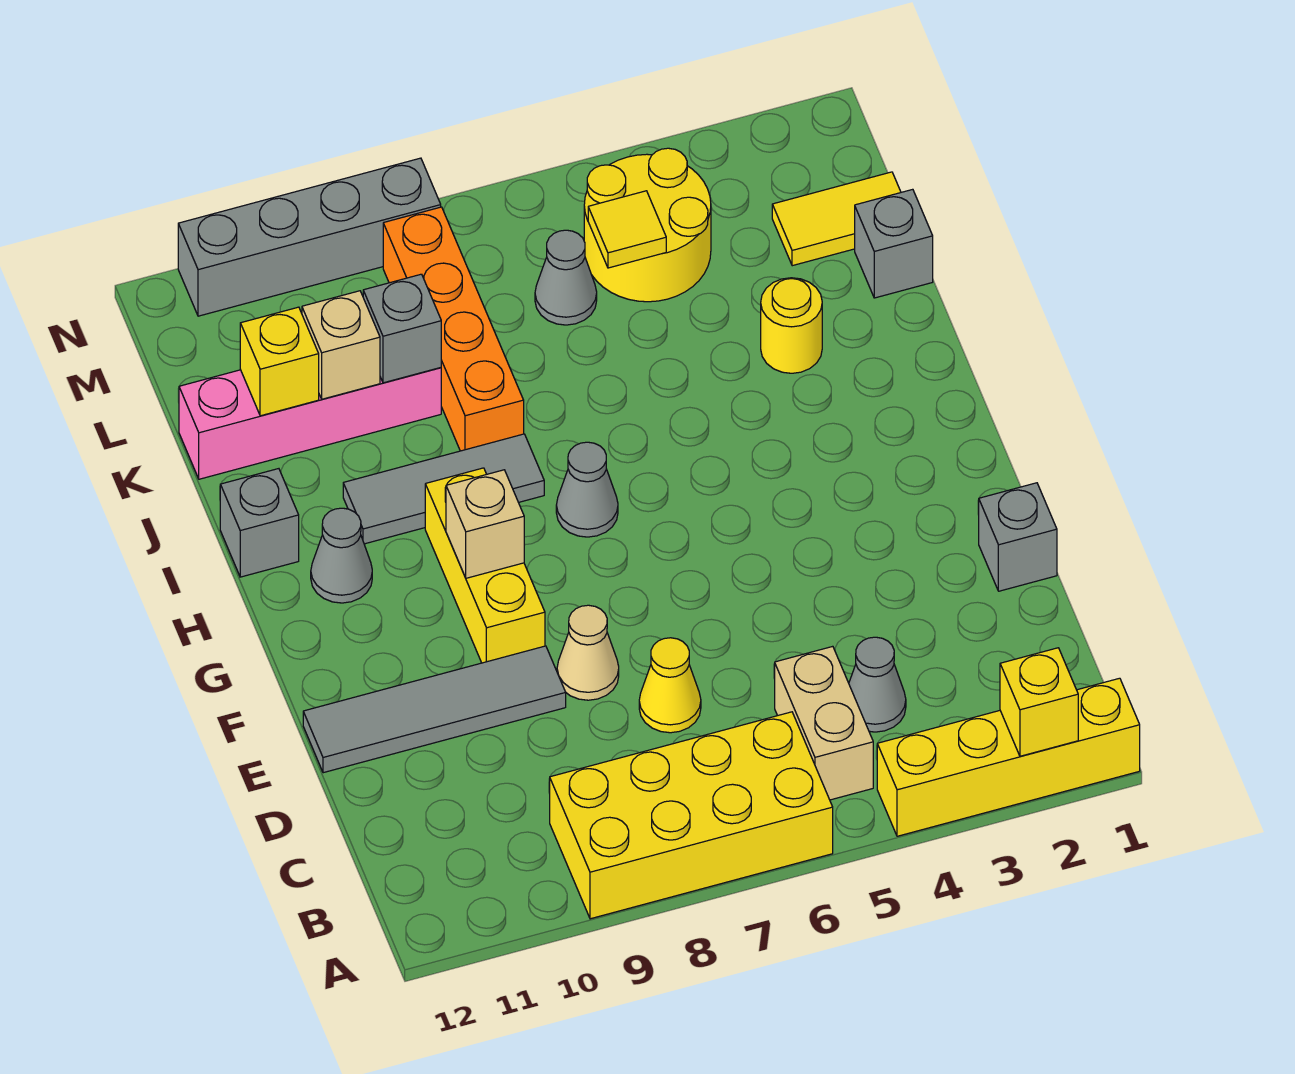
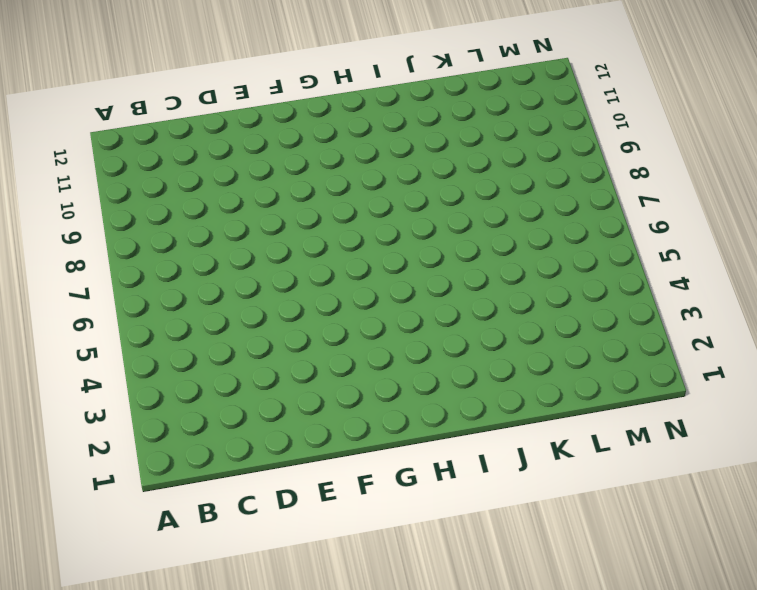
none -> yellow brick A1:A4 level 1
none -> yellow brick A6:B9 level 1
none -> tan brick B5:C5 level 1

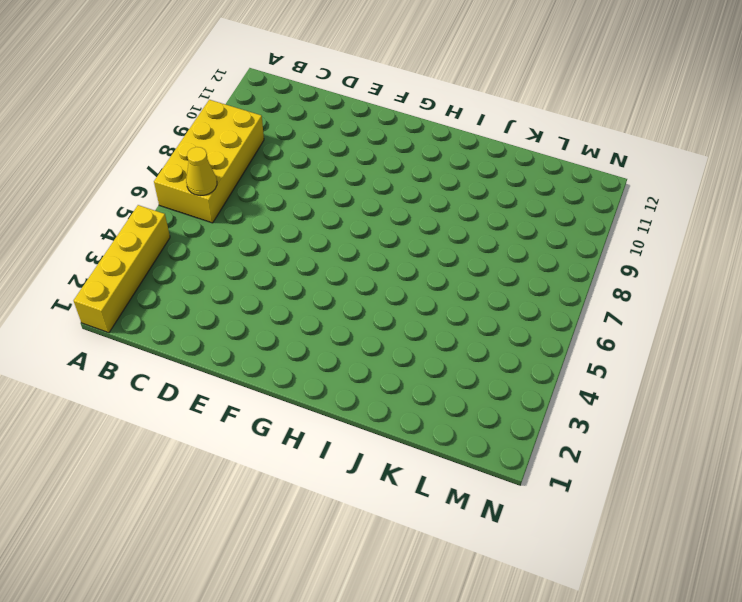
yellow cone B6 level 2 -> yellow cone D7 level 1
none -> tan brick B5:C5 level 1
none -> grey cone C4 level 1
none -> grey brick E1 level 1

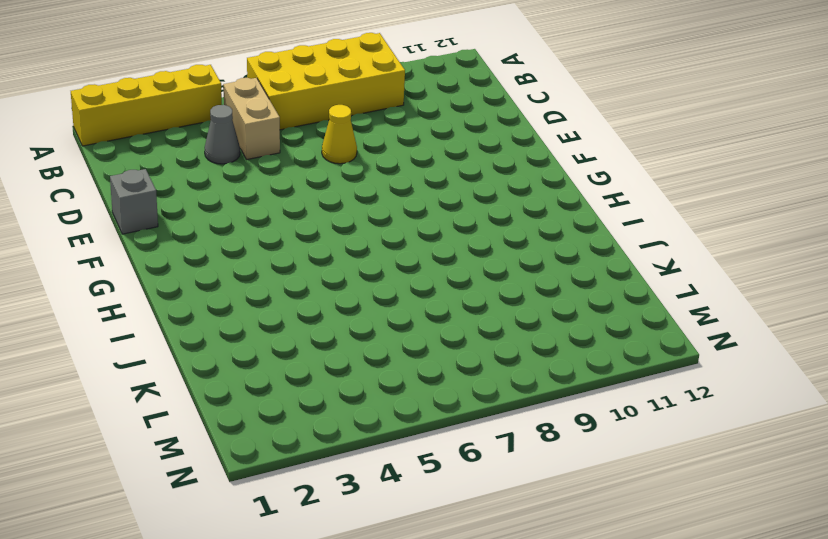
none -> tan cone E8 level 1
none -> grey tile E9:E12 level 1
none -> yellow brick F9:H9 level 1

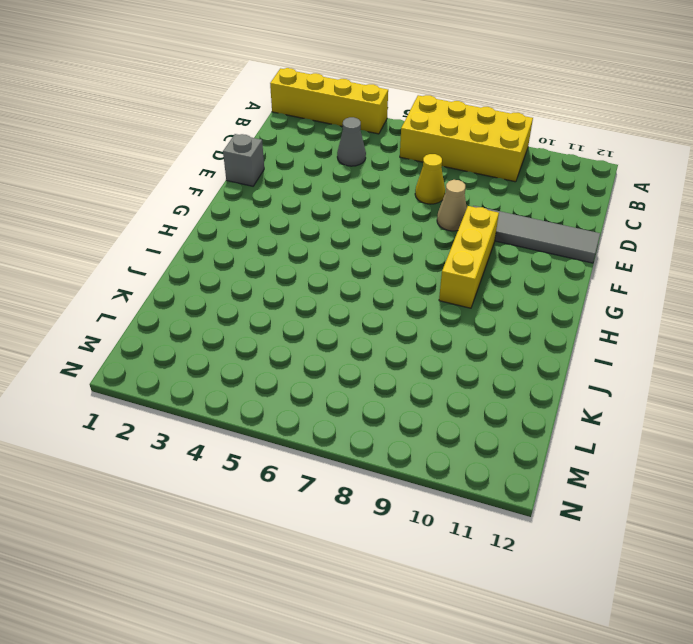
none -> tan brick B5:C5 level 1
none -> grey cone H7 level 1
none -> grey cone H11 level 1

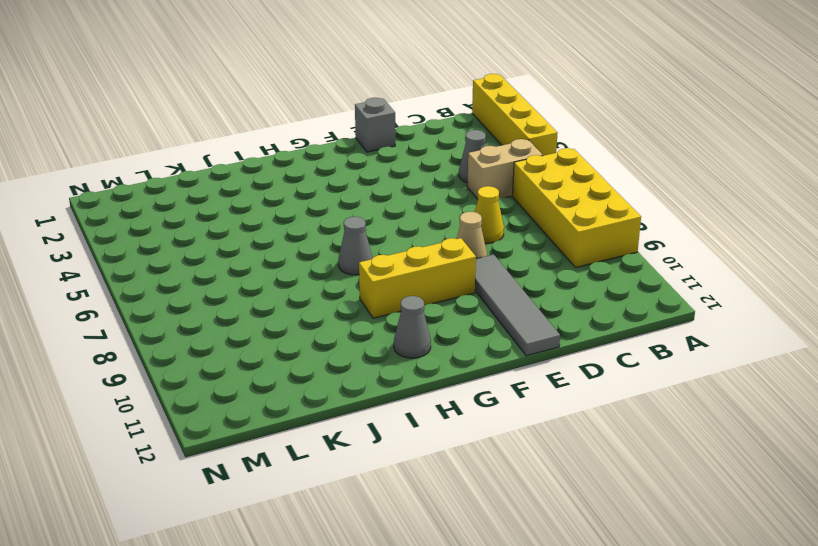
none -> grey tile I8:I10 level 1
none -> grey brick I12 level 1
none -> yellow round brick J3 level 1

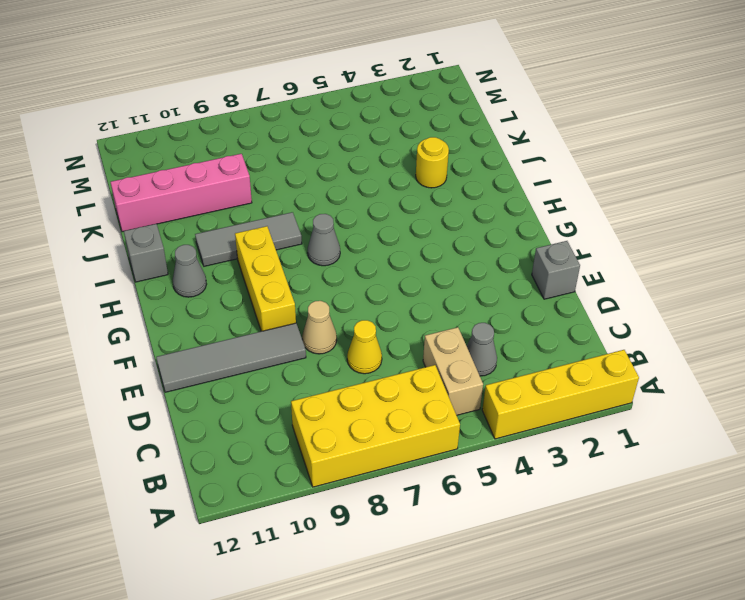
none -> orange brick J8:M8 level 1
none -> grey brick K1 level 1
none -> yellow tile L1:L2 level 1

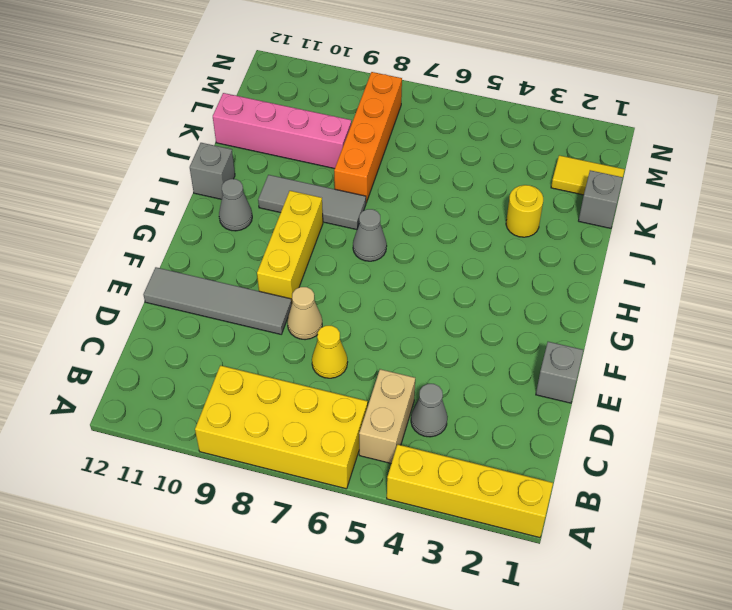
none -> yellow round brick L4:M5 level 1
none -> grey cone L6 level 1
none -> grey brick N8:N11 level 1

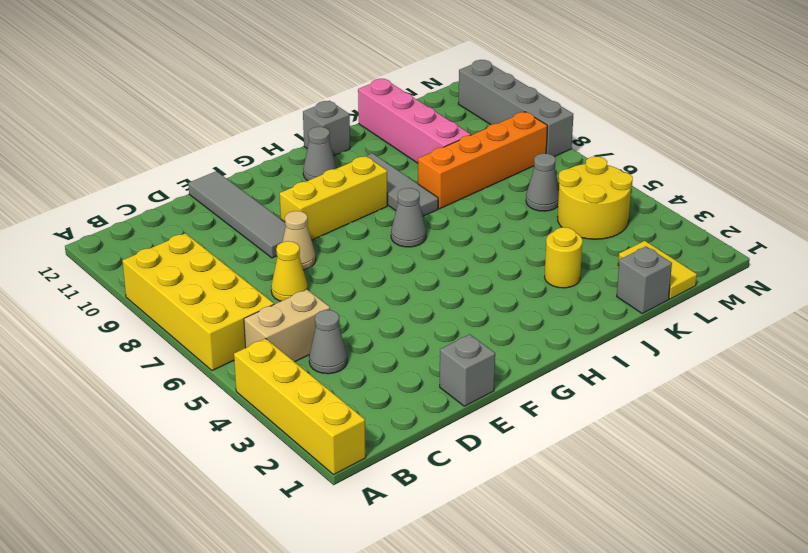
none -> yellow brick A2 level 2
none -> tan brick G9 level 2
none -> grey brick K9 level 2

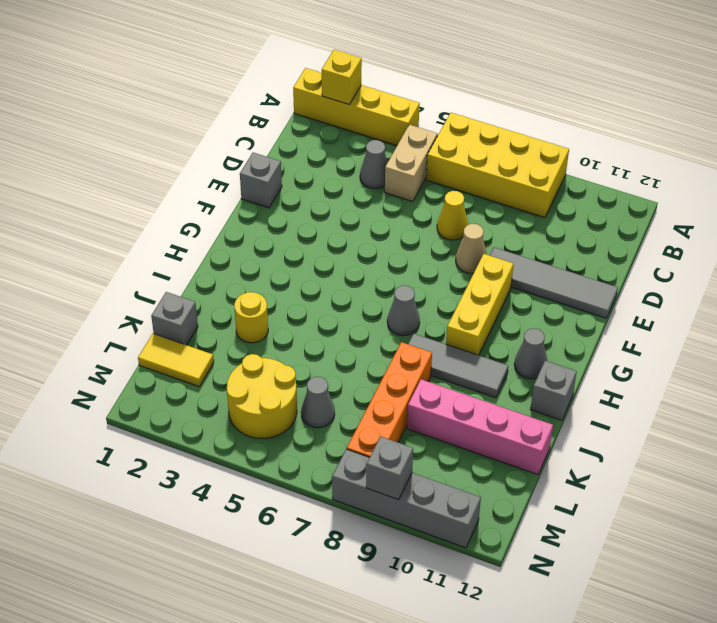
grey brick N9 level 2 -> grey brick K9 level 2
none -> tan brick G9 level 2
none -> tan brick K10 level 2
none -> yellow brick K11 level 2

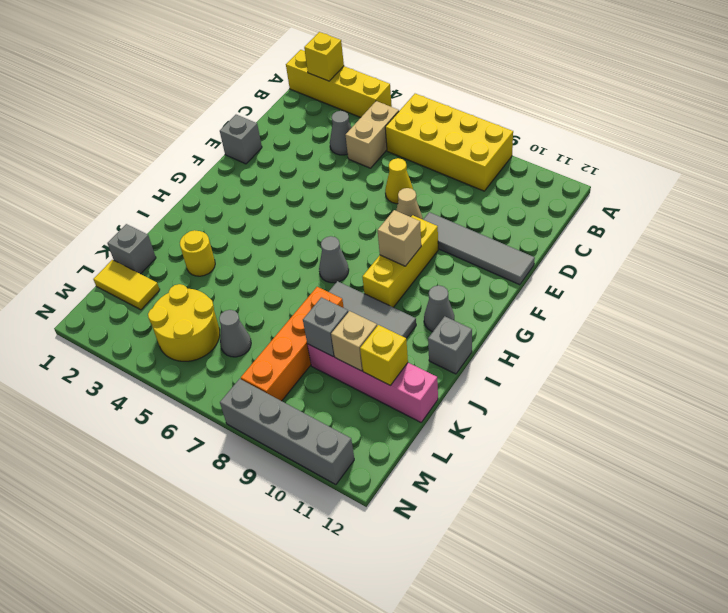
none -> yellow tile L5 level 2

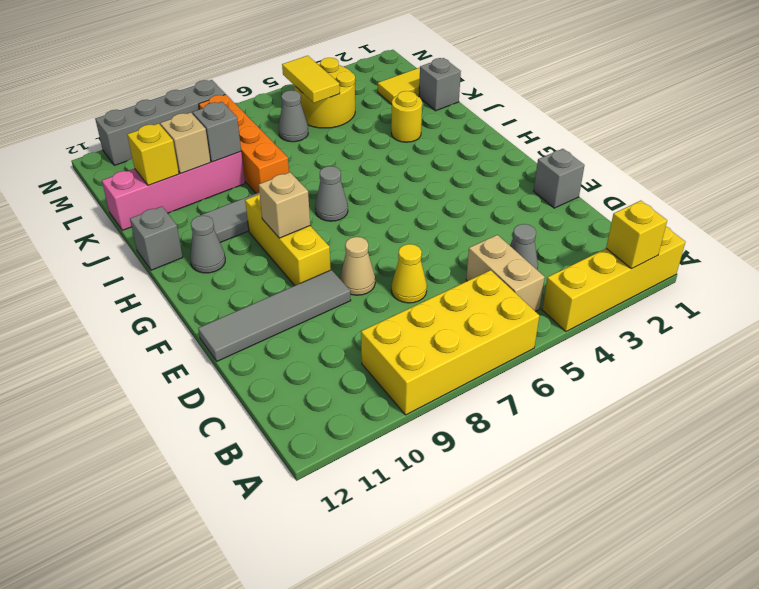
yellow tile L5:M5 level 2 -> yellow tile L5 level 2

